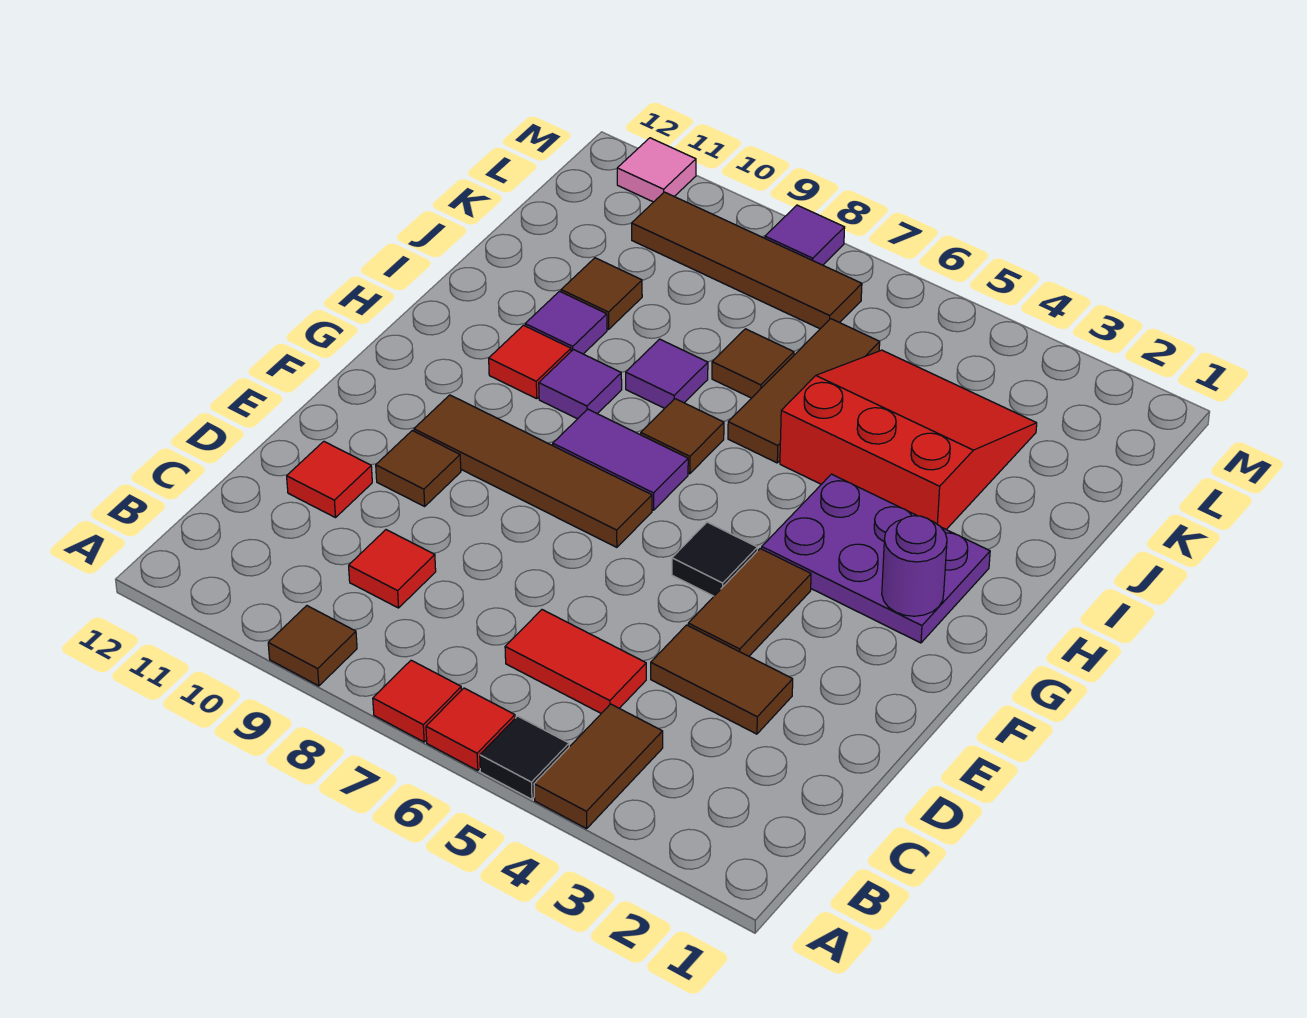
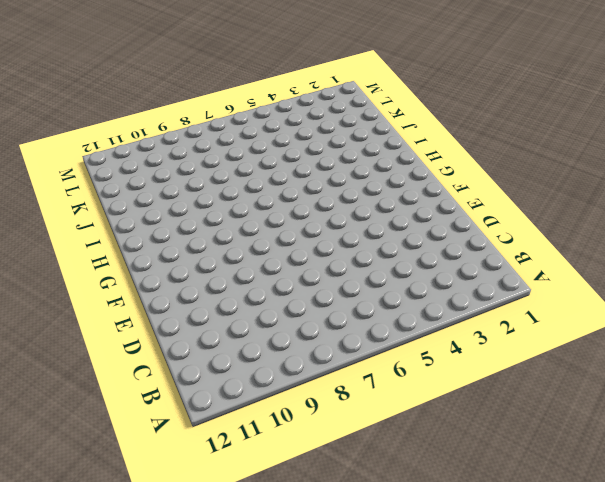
none -> brown tile A4:B4 level 1
none -> black tile A5 level 1
none -> red tile A6 level 1

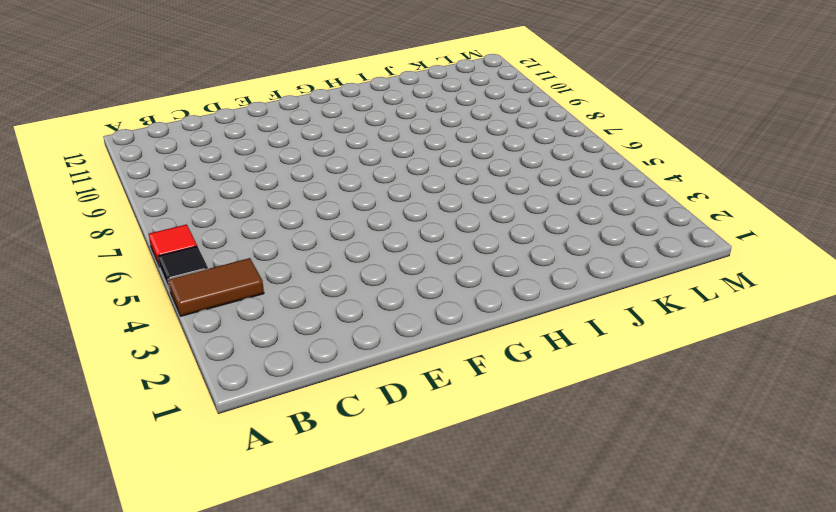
none -> red tile A7 level 1
none -> brown tile A9 level 1
none -> red tile C5:C6 level 1

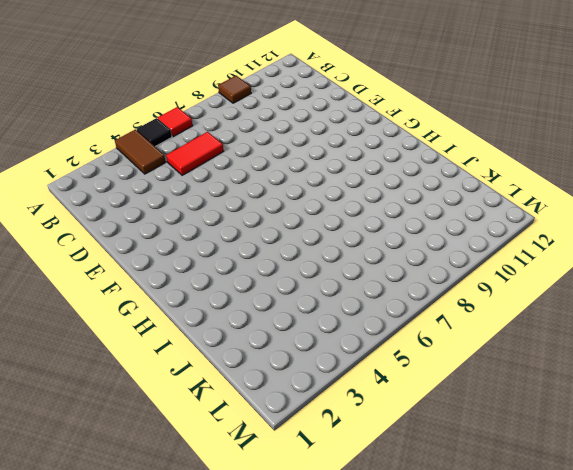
none -> red tile A7 level 1
none -> red tile C9 level 1
none -> brown tile D3:D4 level 1

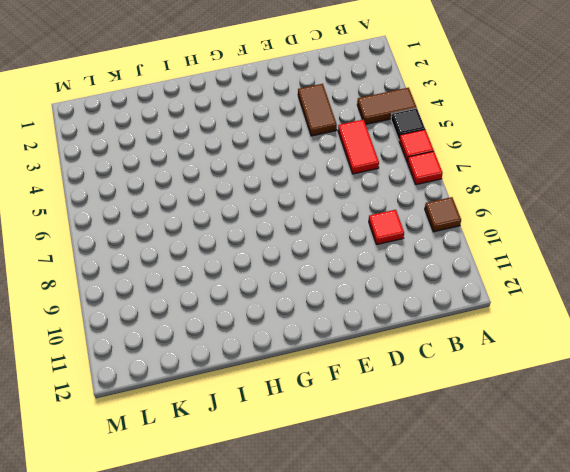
none -> red tile D11 level 1
none -> brown tile E4:F4 level 1
none -> brown tile E10 level 1

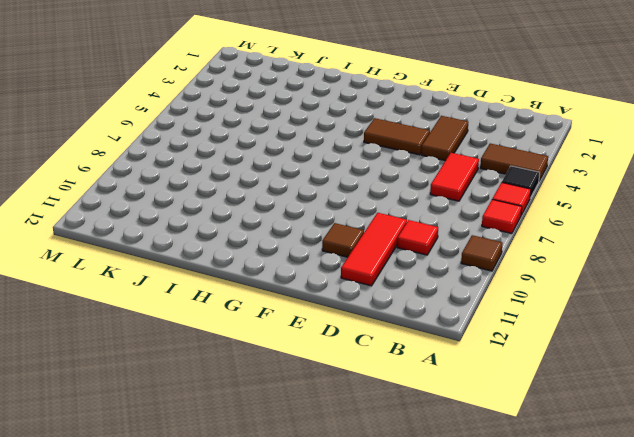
red tile D9:D11 level 1 -> red tile D11 level 1
none -> black tile F5 level 1
none -> brown tile F7:F10 level 1
none -> purple plate G2:H4 level 1

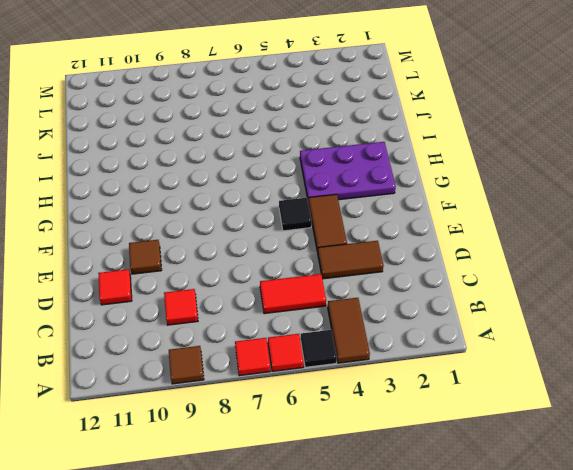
none -> brown tile F7:F10 level 1
none -> purple tile G7:G8 level 1
none -> brown tile H7 level 1

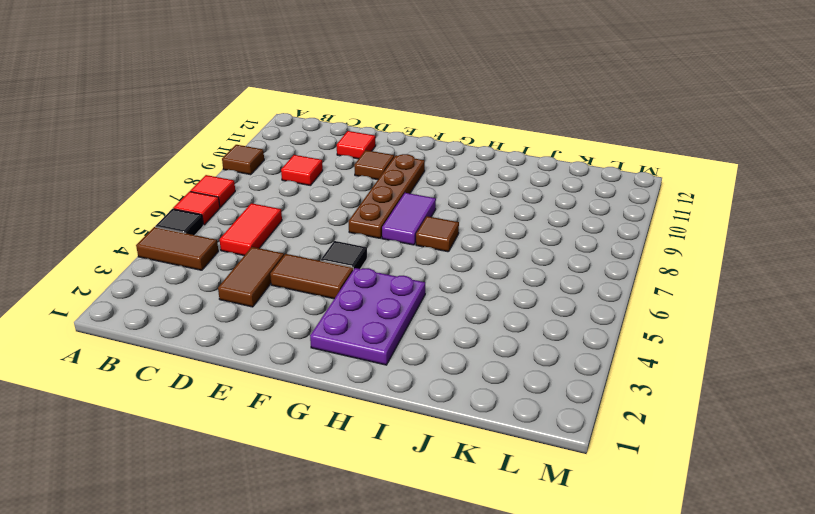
brown plate F7:F10 level 1 -> brown tile F7:F10 level 1
none -> purple tile H9 level 1
none -> red tile H10 level 1
none -> red slope I3:K5 level 1 top I

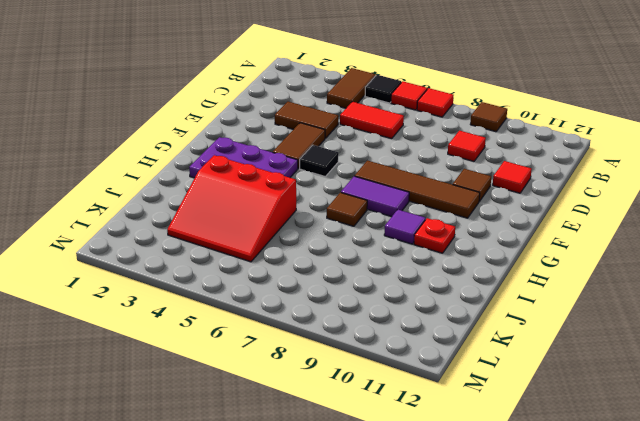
red plate H10 level 1 -> red tile H10 level 1
none -> brown tile I6:K6 level 1
none -> purple tile I8 level 1
none -> purple tile I10 level 1

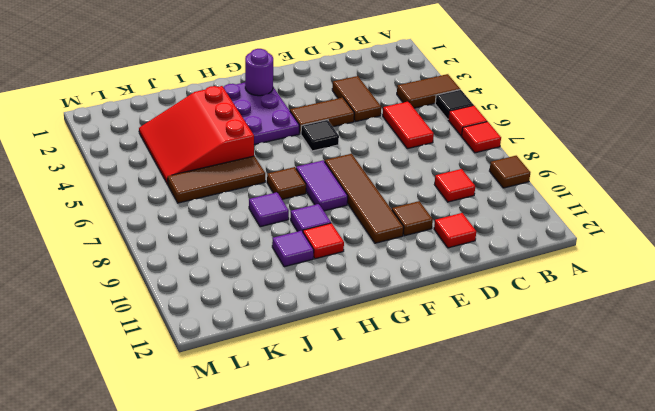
none -> brown tile J7 level 1
none -> brown tile J10 level 1
none -> brown tile L7:L10 level 1

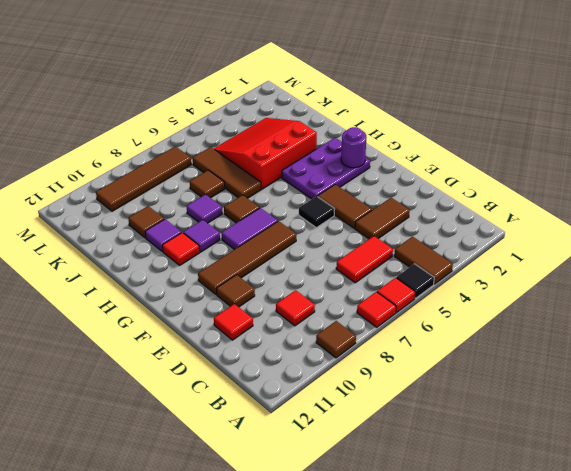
none -> purple tile M8 level 1
none -> pink tile M11 level 1

